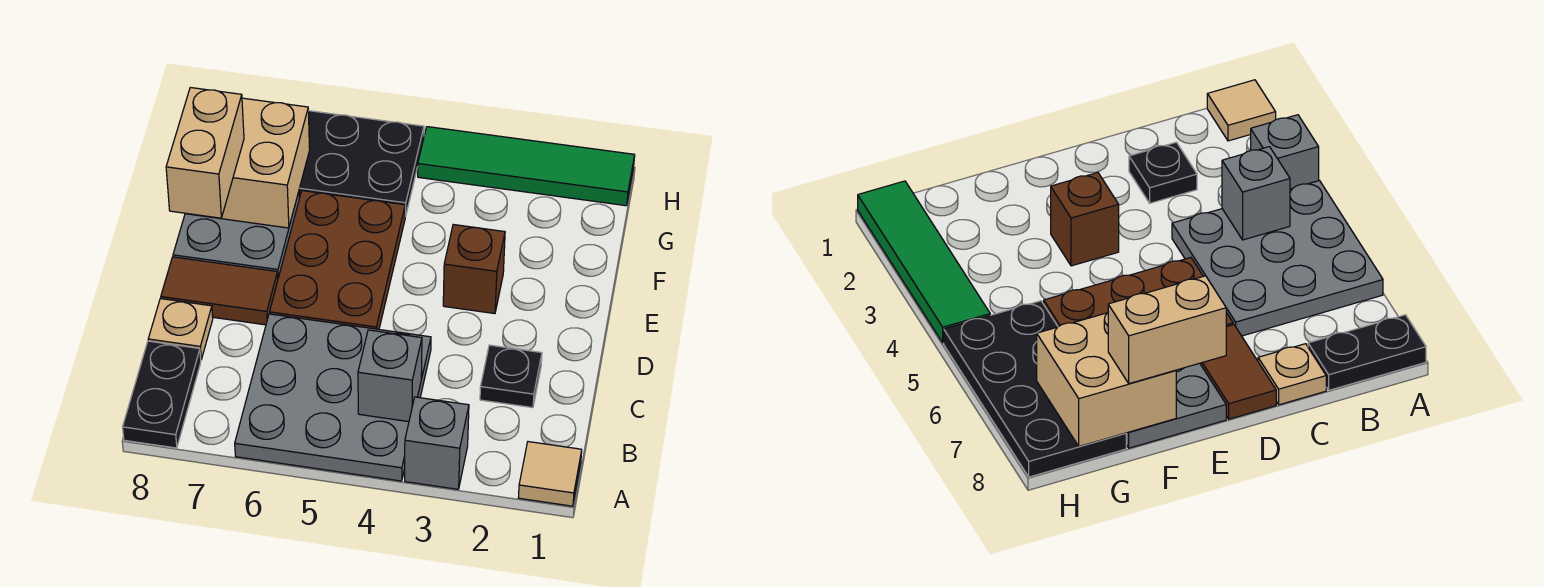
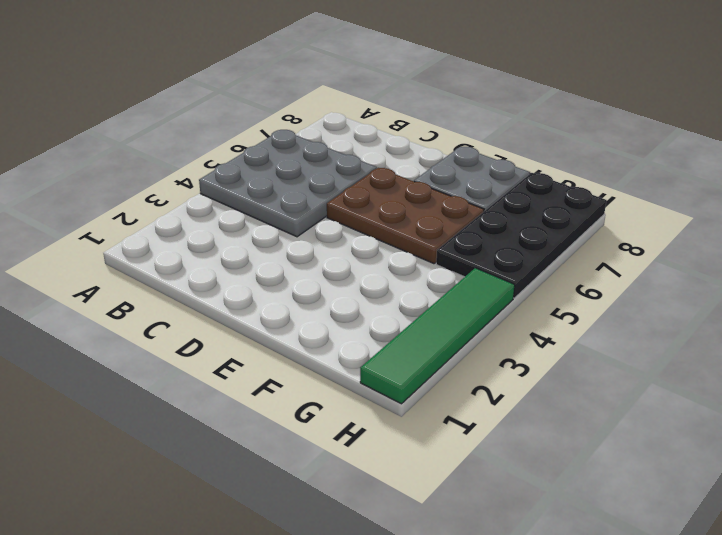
none -> tan tile A1 level 1
none -> grey brick A3 level 1
none -> black plate A8:B8 level 1

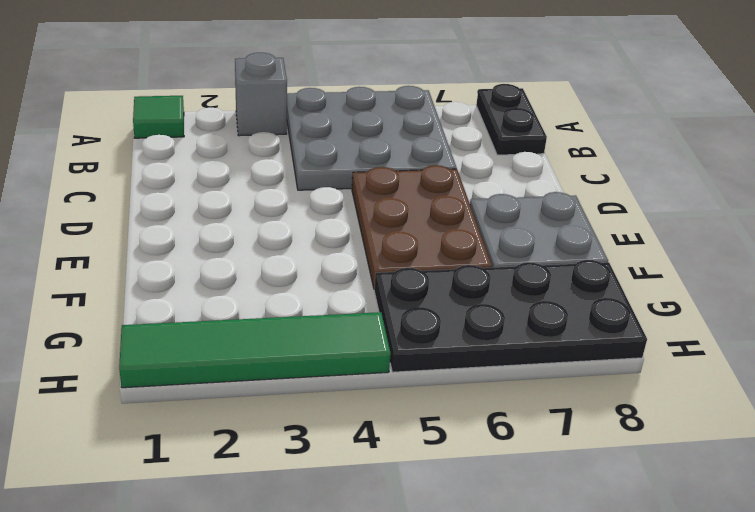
green tile A1 level 1 -> tan tile A1 level 1
none -> black plate C2 level 1
none -> tan plate C8 level 1
none -> brown tile D7:D8 level 1

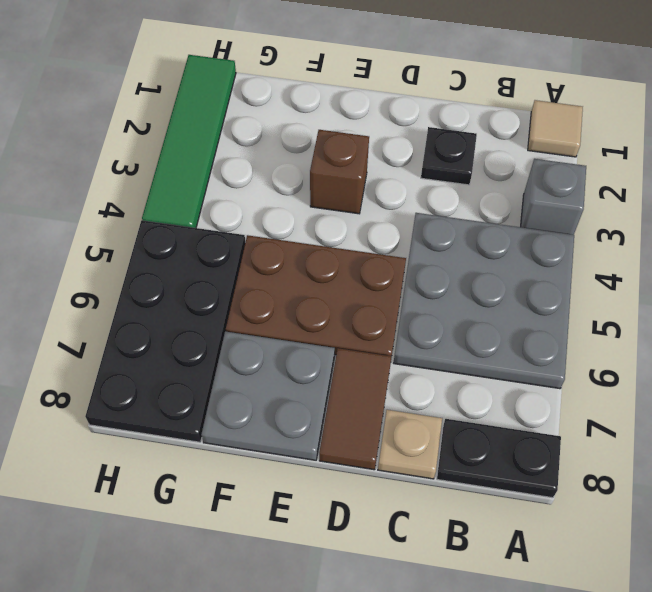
none -> grey brick B4 level 2
none -> tan brick F7:G8 level 2
none -> tan brick E8:F8 level 3

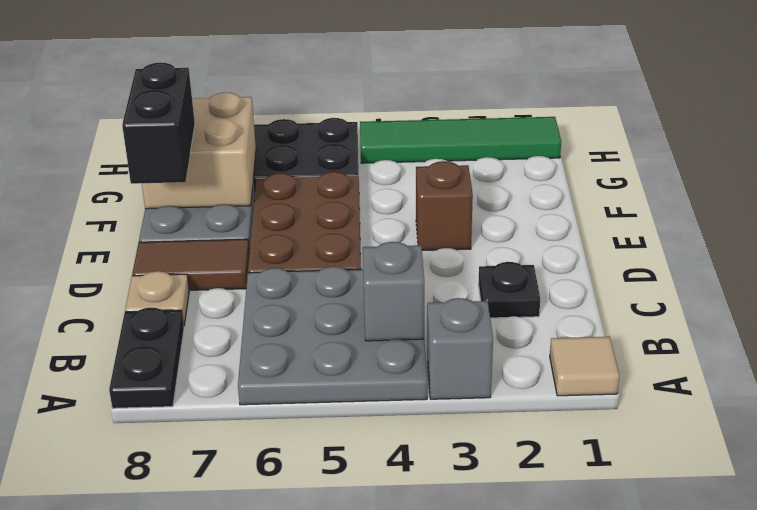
black brick E8:F8 level 3 -> tan brick E8:F8 level 3

